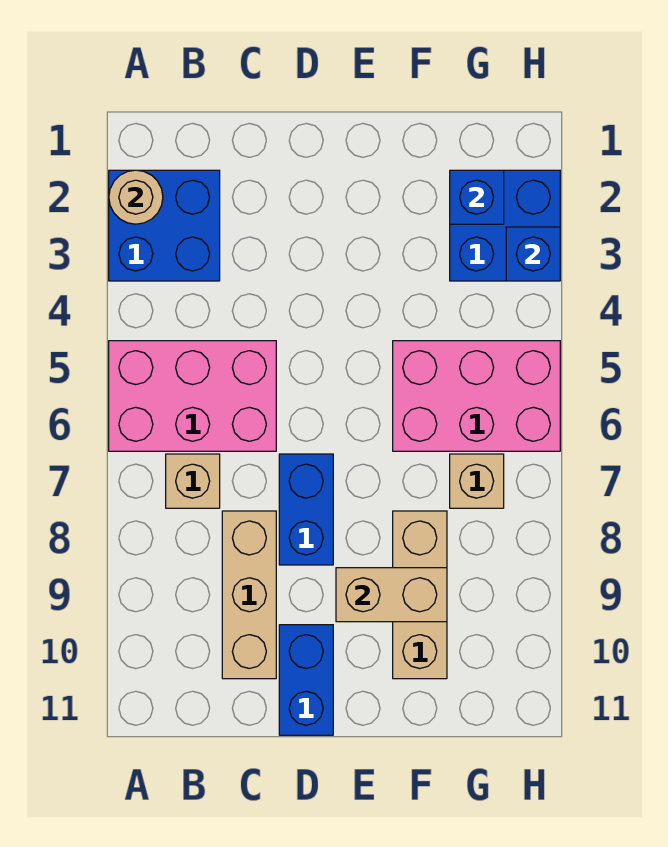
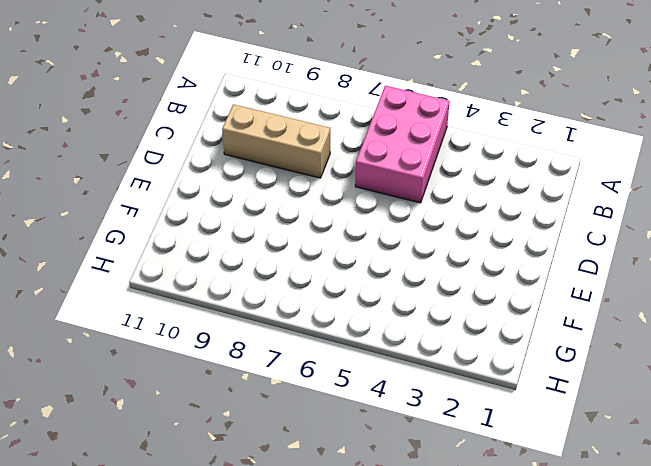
none -> blue brick A2:B3 level 1
none -> tan brick B7 level 1
none -> blue brick D7:D8 level 1

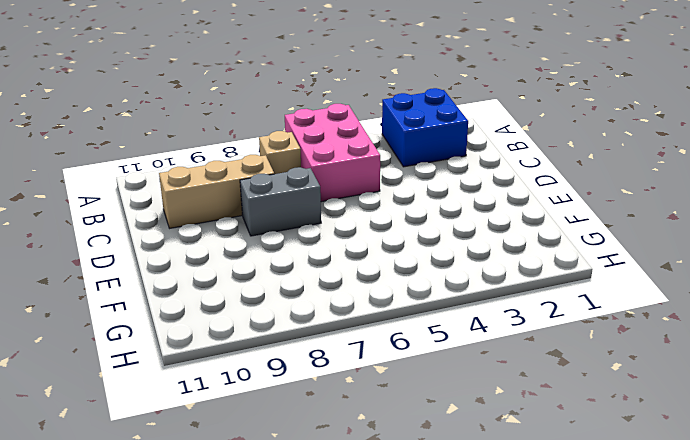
grey brick D7:D8 level 1 -> blue brick D7:D8 level 1
none -> blue brick D10:D11 level 1
none -> pink brick F5:H6 level 1
none -> tan brick F8:F10 level 1

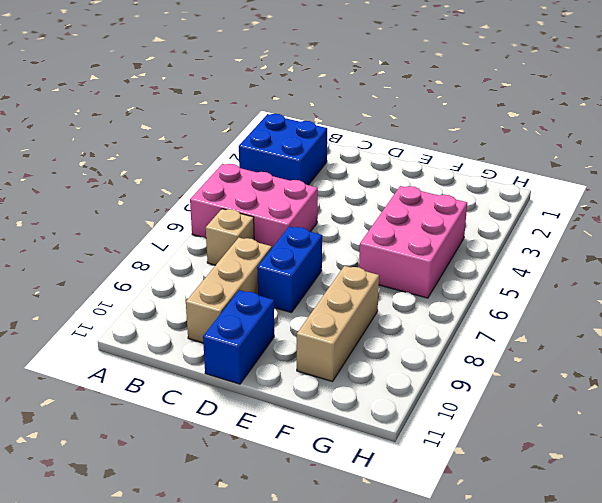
pink brick F4:G6 level 1 -> pink brick F5:H6 level 1
none -> blue brick G2:H3 level 1
none -> tan brick G7 level 1
none -> tan round brick A2 level 2

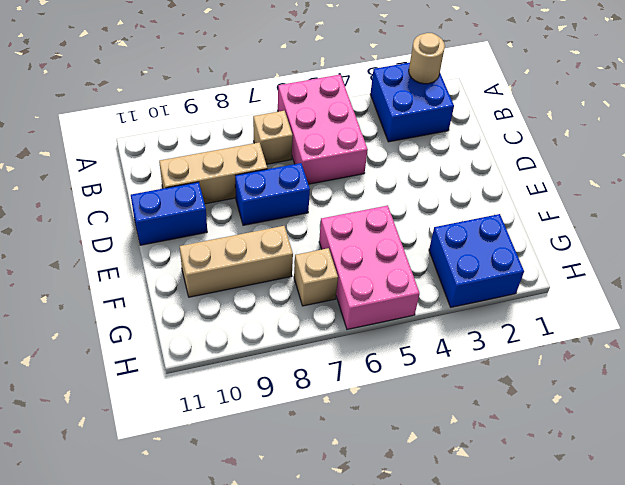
none -> tan brick E9:F9 level 2
none -> blue brick G2 level 2
none -> blue brick H3 level 2

